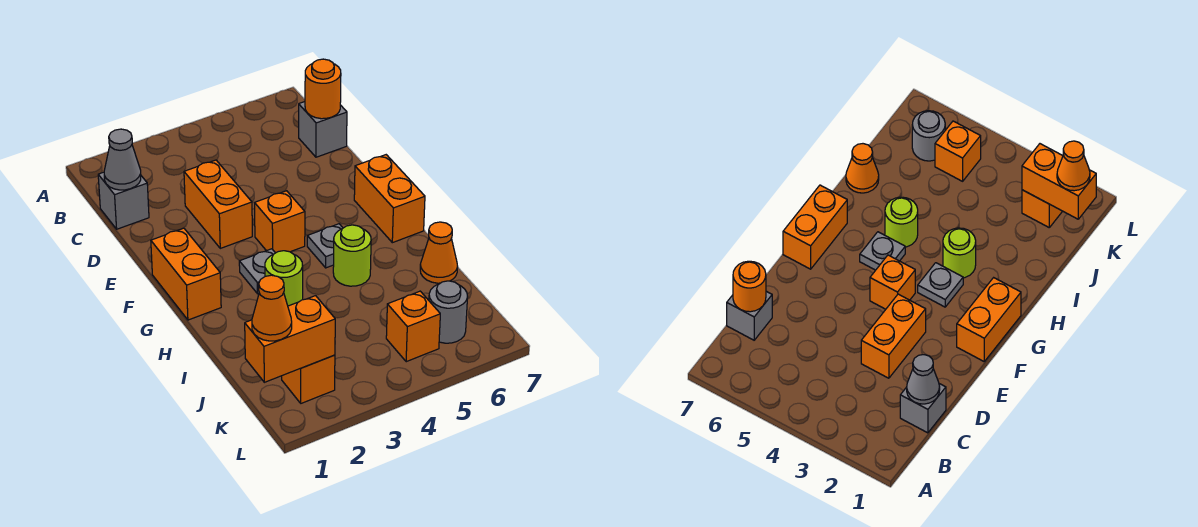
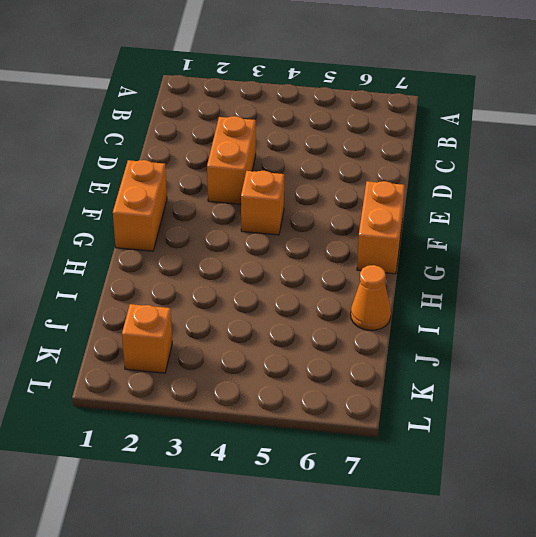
none -> grey brick C1 level 1
none -> grey brick C7 level 1
none -> grey plate G3 level 1

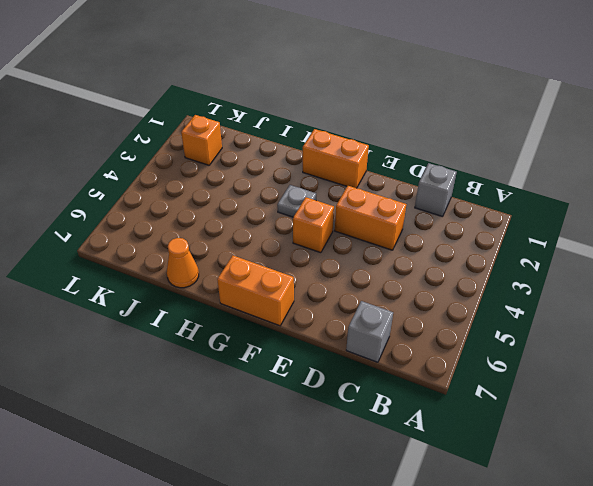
none -> grey plate G5 level 1
none -> lime round brick H3 level 1
none -> lime round brick H5 level 1

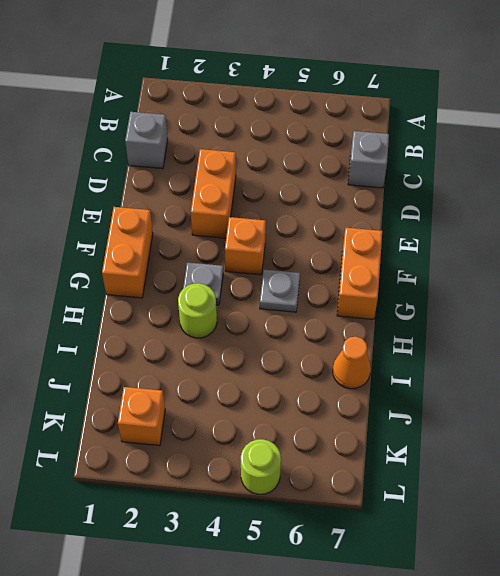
lime round brick L5 level 1 -> lime round brick H5 level 1
none -> orange brick K5 level 1
none -> grey round brick K6 level 1
none -> grey cone C1 level 2

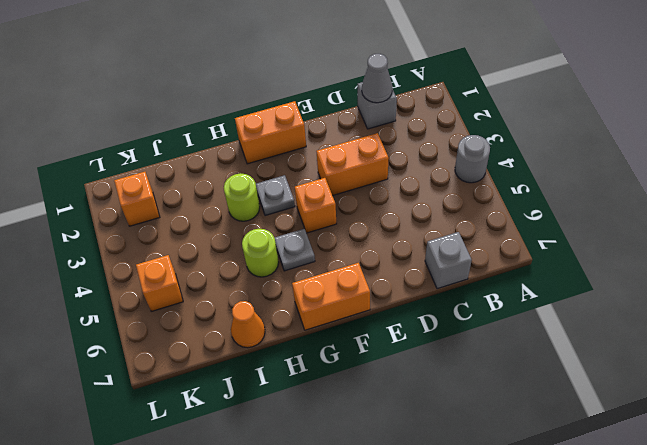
grey round brick A4 level 1 -> grey round brick K6 level 1
none -> orange round brick C7 level 2
none -> orange brick K1:K2 level 2
none -> orange cone K1 level 3

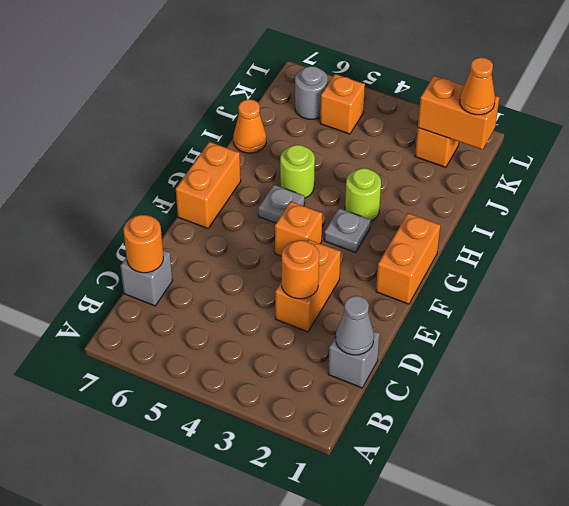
orange round brick D3 level 2 -> none

